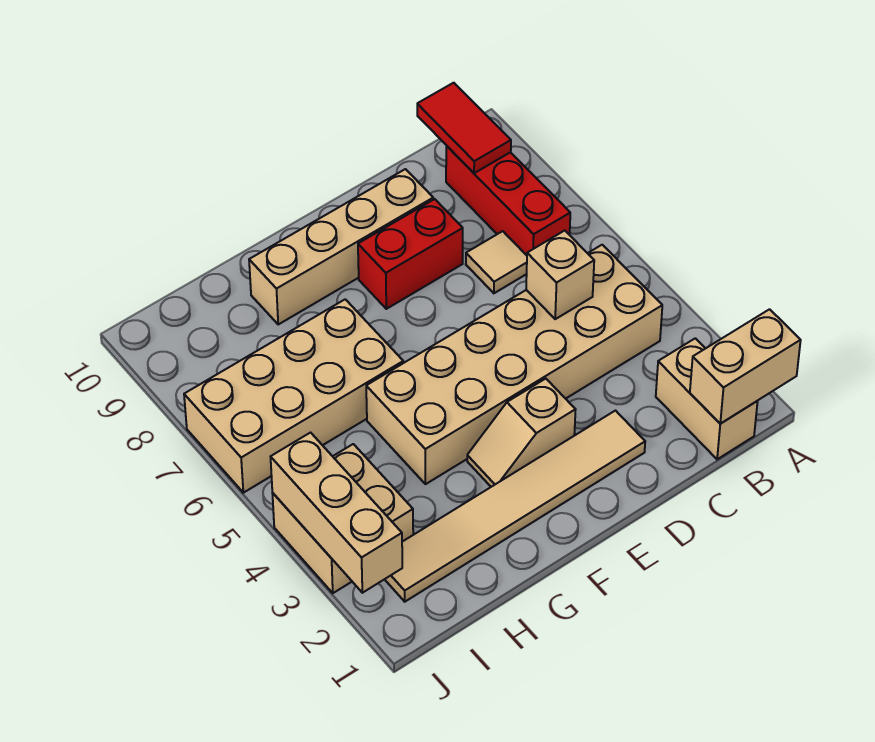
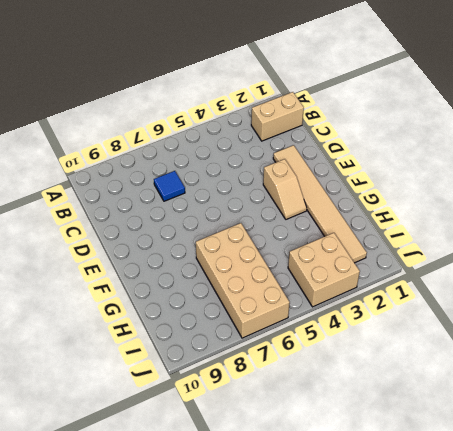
blue tile C7 level 1 -> tan tile C7 level 1
none -> tan brick B4:G5 level 1
none -> red brick B7:B9 level 1
none -> red brick D8:E8 level 1

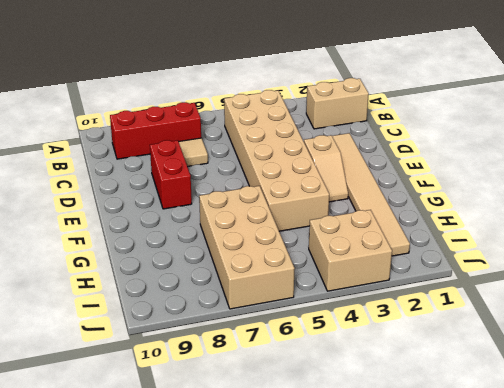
none -> tan brick D9:G9 level 1
none -> tan brick A1:B1 level 2
none -> red tile B9:B10 level 2

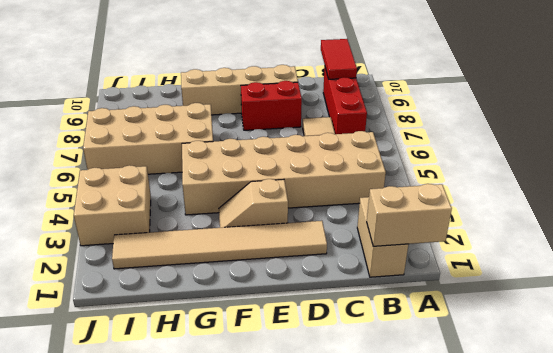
none -> tan brick C5 level 2
none -> tan brick J2:J4 level 2

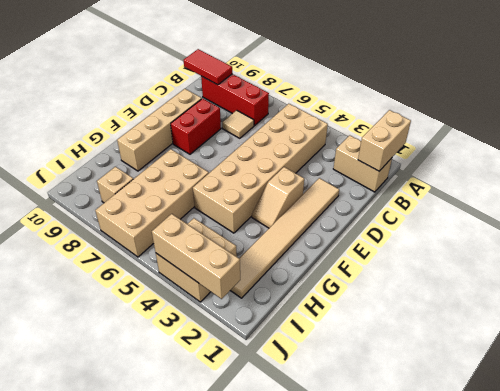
tan brick I8 level 1 -> tan brick C5 level 2

